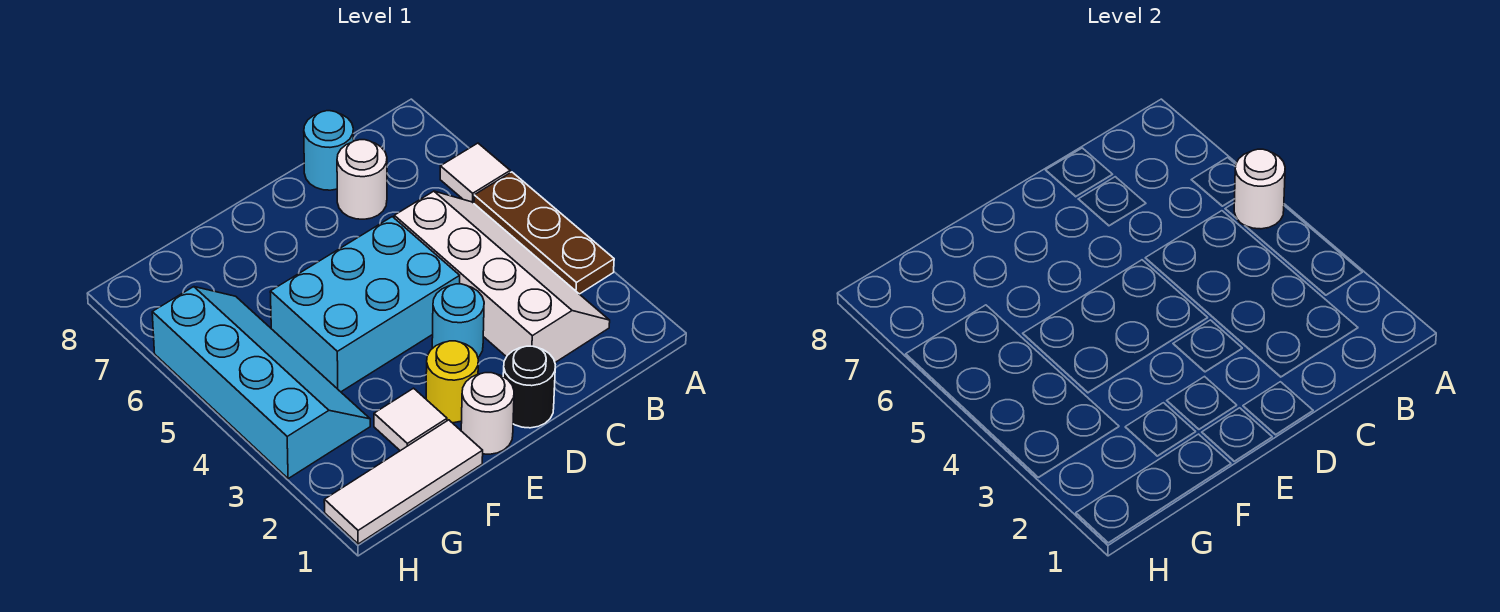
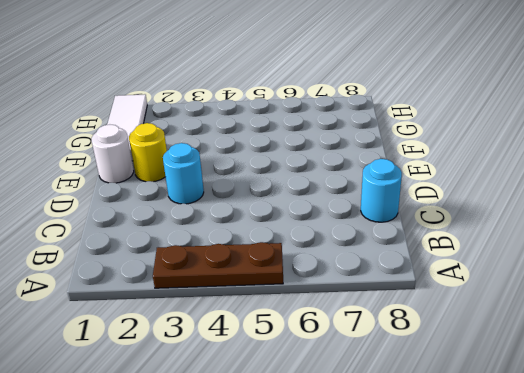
none -> white tile A6 level 1
none -> white slope B2:C5 level 1 top C
none -> white round brick C7 level 1

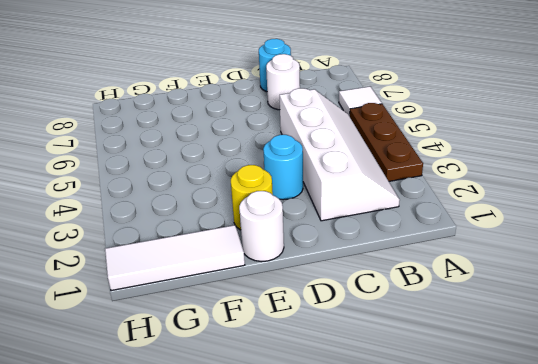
none -> black round brick D1 level 1
none -> cyan brick D4:F5 level 1
none -> white tile F2 level 1

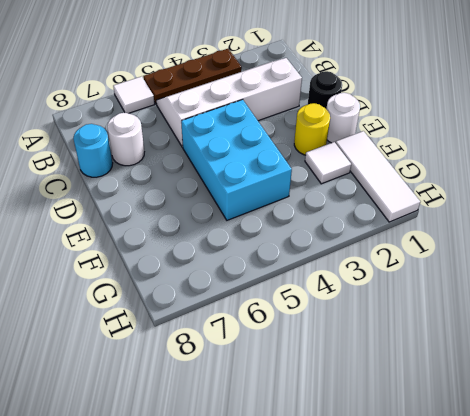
none -> cyan round brick D3 level 1
none -> cyan slope G3:H6 level 1 top H
none -> white round brick A5 level 2

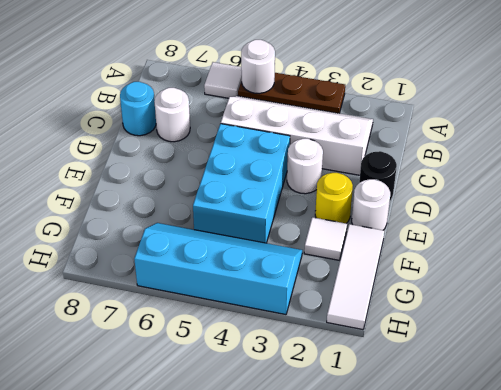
white round brick D3 level 1 -> cyan round brick D3 level 1

